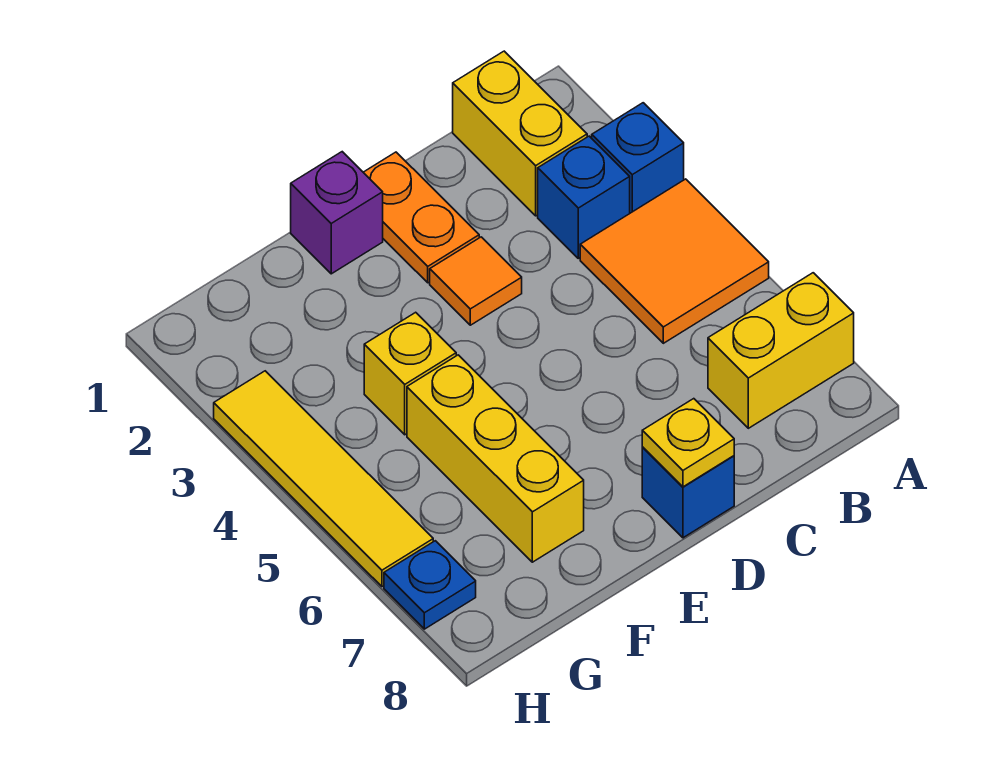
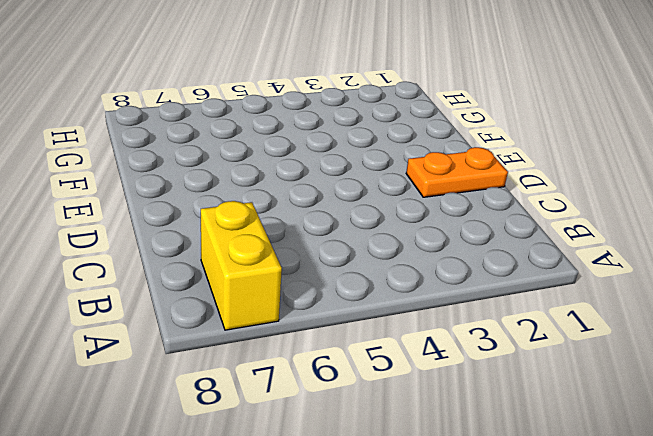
none -> blue brick A3 level 1
none -> orange tile A4:B5 level 1
none -> yellow brick B1:B2 level 1

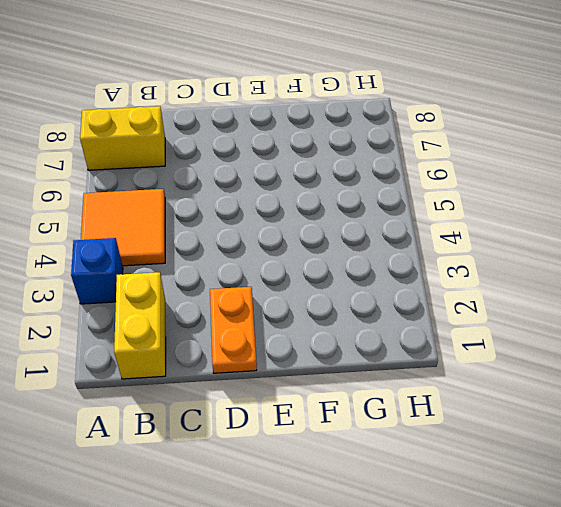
none -> blue brick B3 level 1
none -> orange tile D3 level 1
none -> blue brick D8 level 1

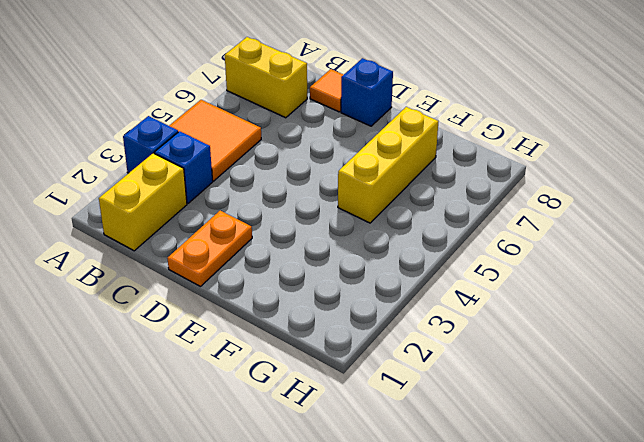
orange tile C8 level 1 -> orange tile D3 level 1
none -> purple brick E1 level 1
none -> yellow brick F4 level 1
none -> yellow tile H3:H6 level 1

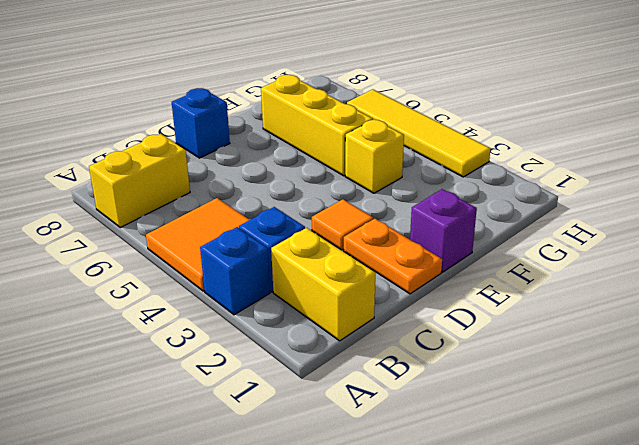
none -> blue plate H7 level 1
none -> yellow plate D8 level 2

